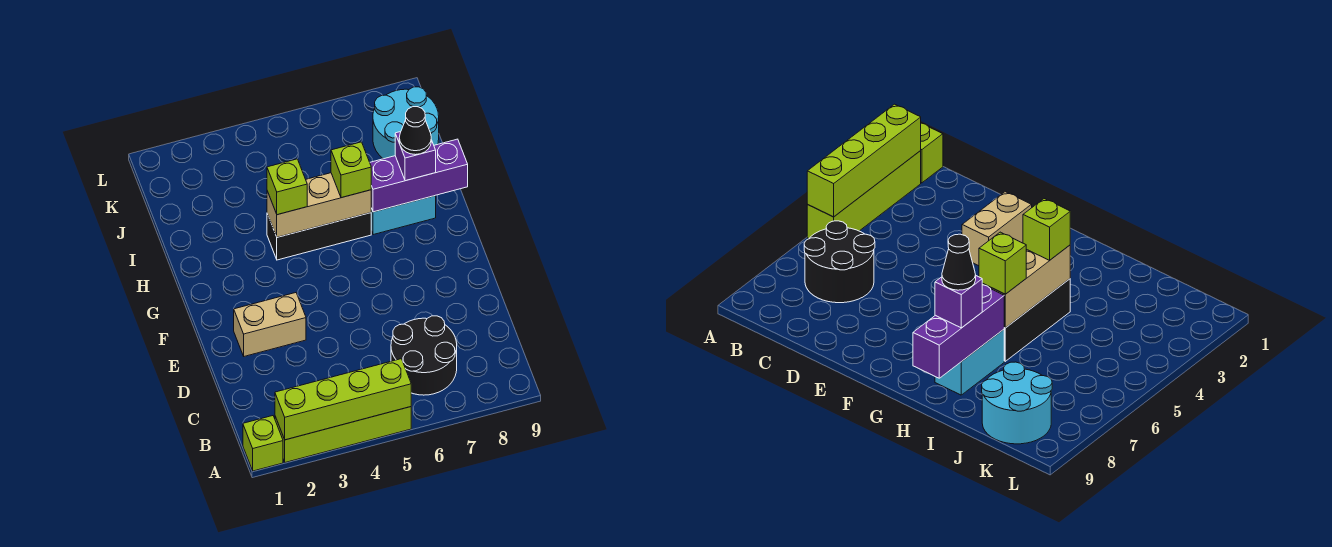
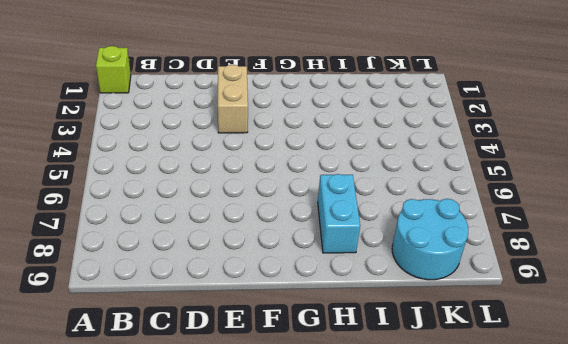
none -> lime brick A2:A5 level 1
none -> black round brick B6:C7 level 1
none -> black brick H4:H6 level 1

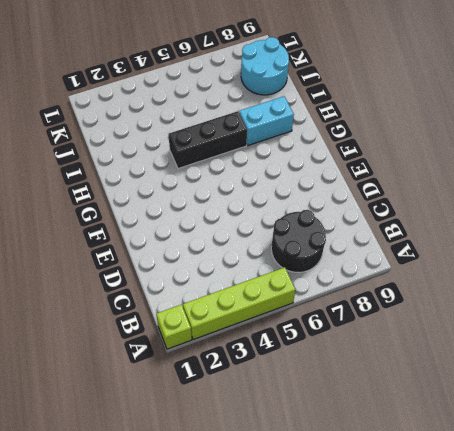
none -> tan brick E2:E3 level 1
none -> lime brick A2:A5 level 2
none -> tan brick H4:H6 level 2

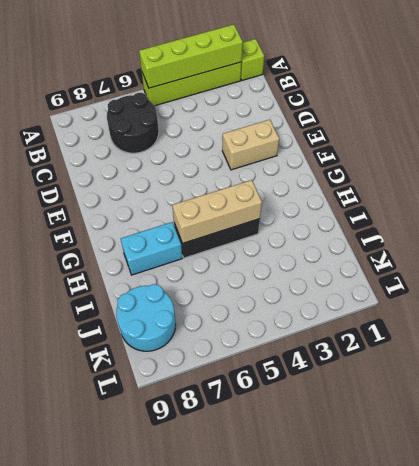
none -> purple brick H7:H9 level 2
none -> lime brick H4 level 3
none -> lime brick H6 level 3

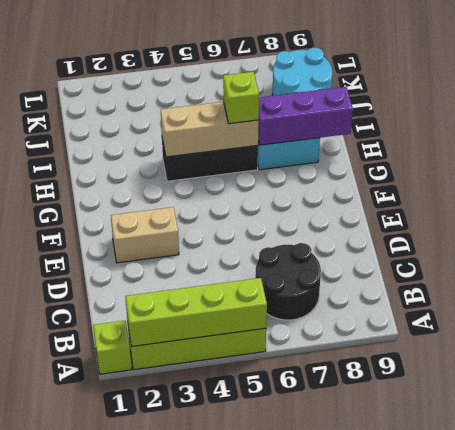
none -> lime brick H4 level 3
none -> purple brick H8 level 3
none -> black cone H8 level 4

